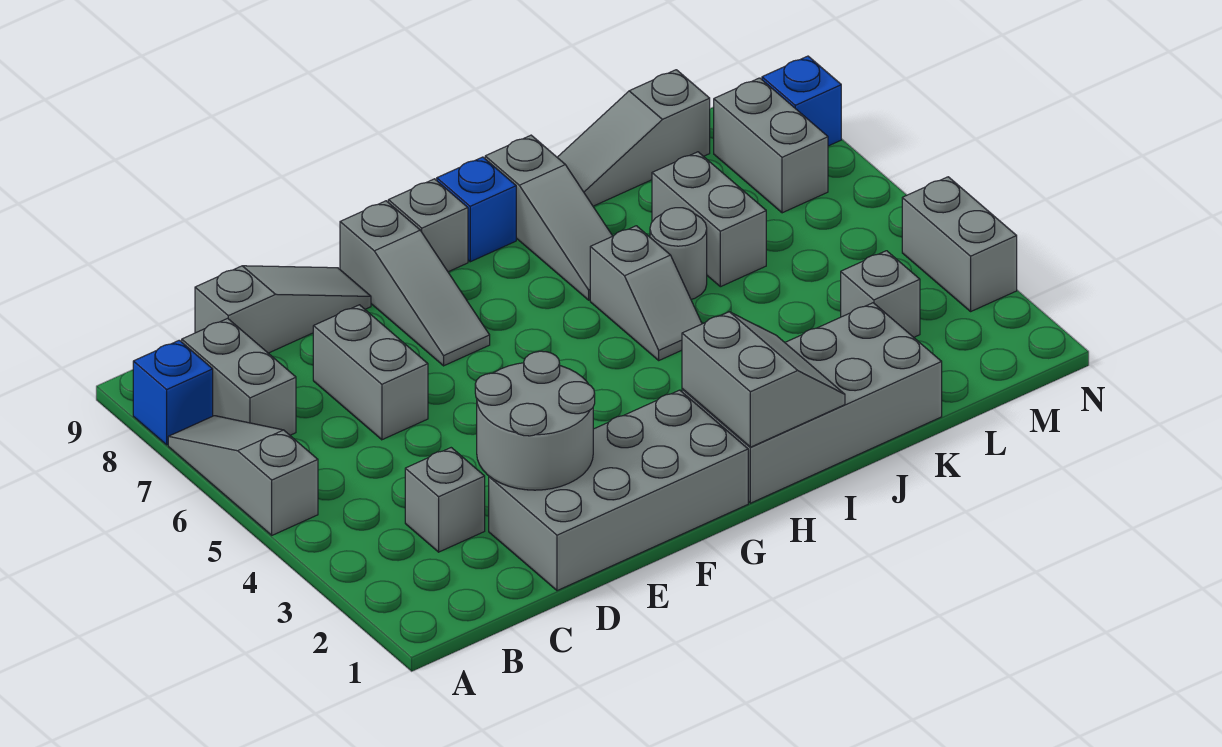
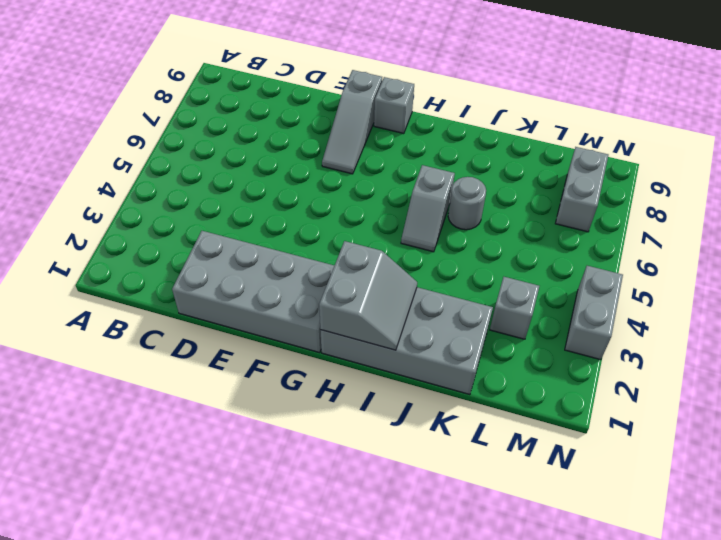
none -> grey slope A5:A7 level 1 top 5
none -> blue brick A8 level 1
none -> grey brick B7:B8 level 1

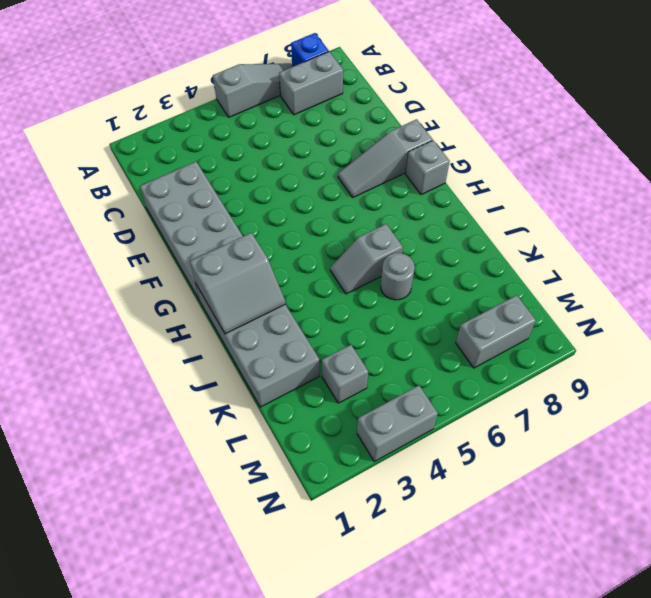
none -> grey brick C3 level 1
none -> grey slope C9:E9 level 1 top C
none -> grey brick D6:D7 level 1

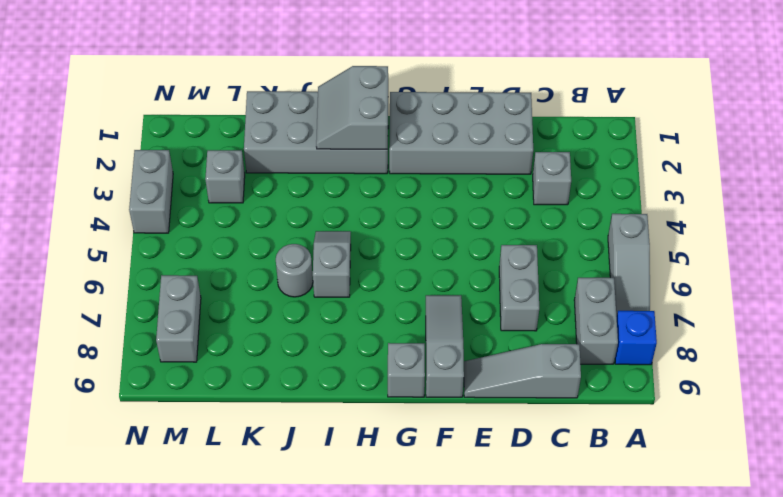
none -> blue brick H9 level 1
none -> grey slope I7:I9 level 1 top 9
none -> grey slope J9:L9 level 1 top L

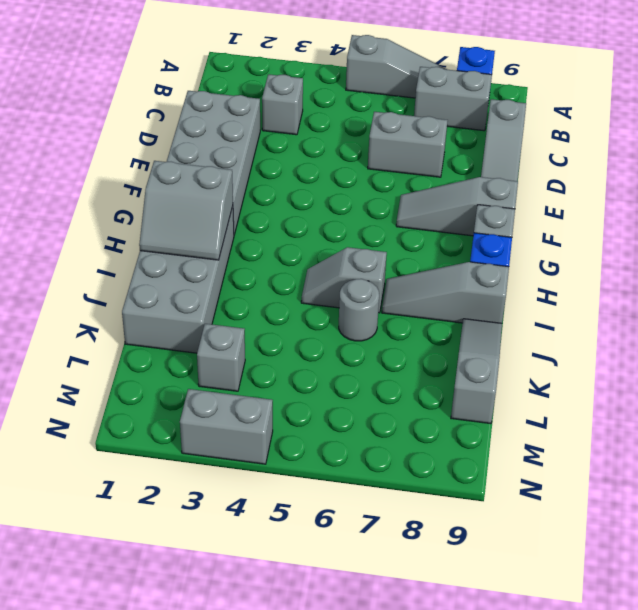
none -> grey brick K6:K7 level 1
none -> grey brick M7:M8 level 1
none -> blue brick N8 level 1

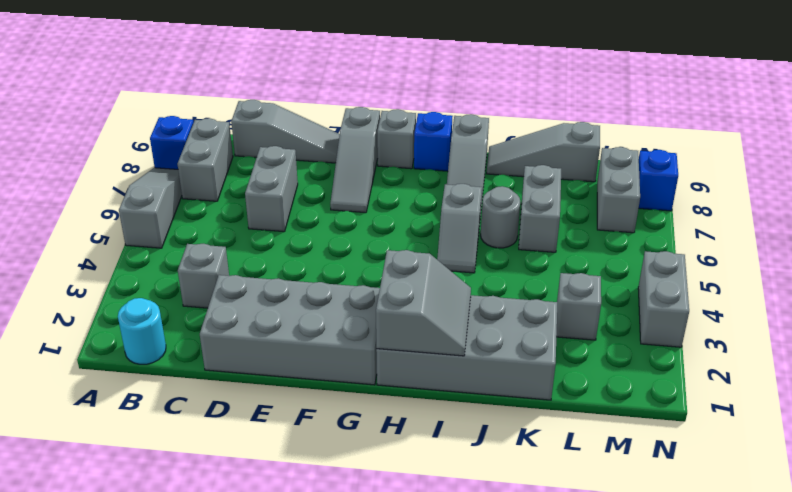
cyan round brick B1 level 1 -> none
none -> grey round brick D2:E3 level 2

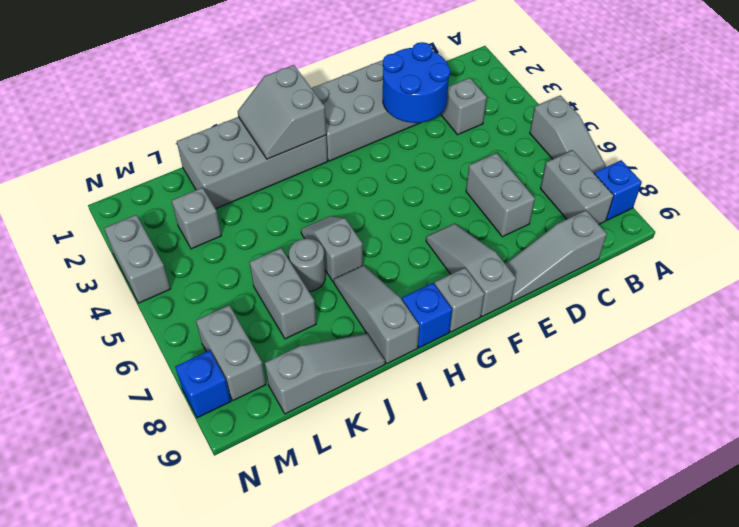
blue round brick D2:E3 level 2 -> grey round brick D2:E3 level 2

